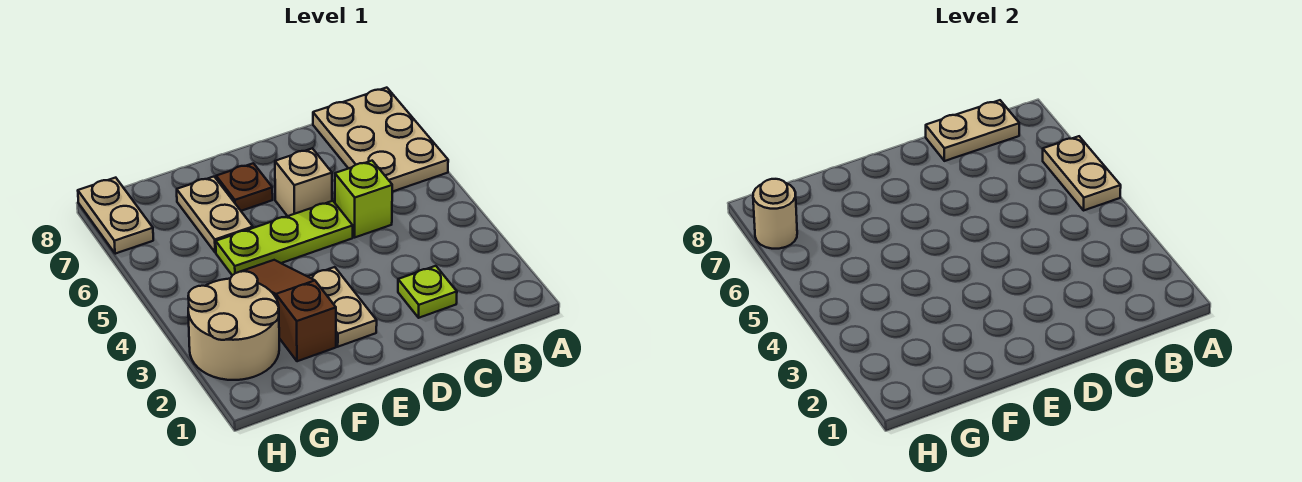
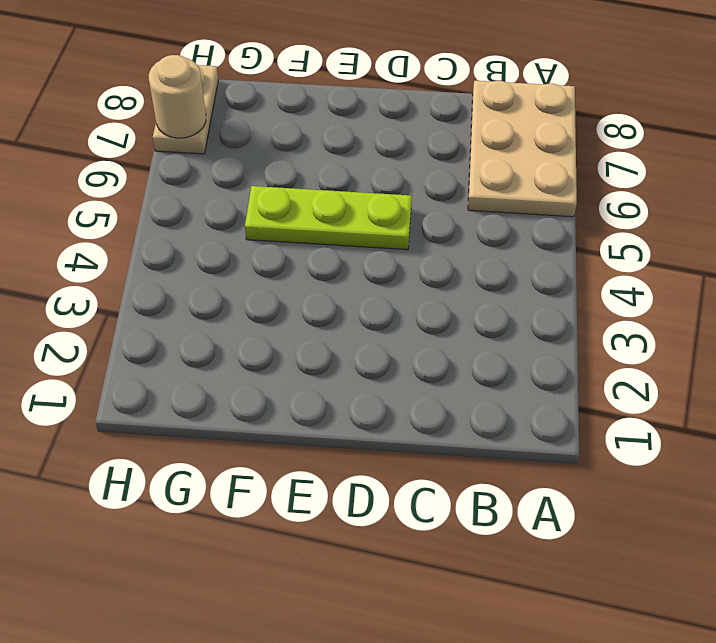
none -> lime plate C2 level 1
none -> lime brick C5 level 1
none -> tan brick D6 level 1

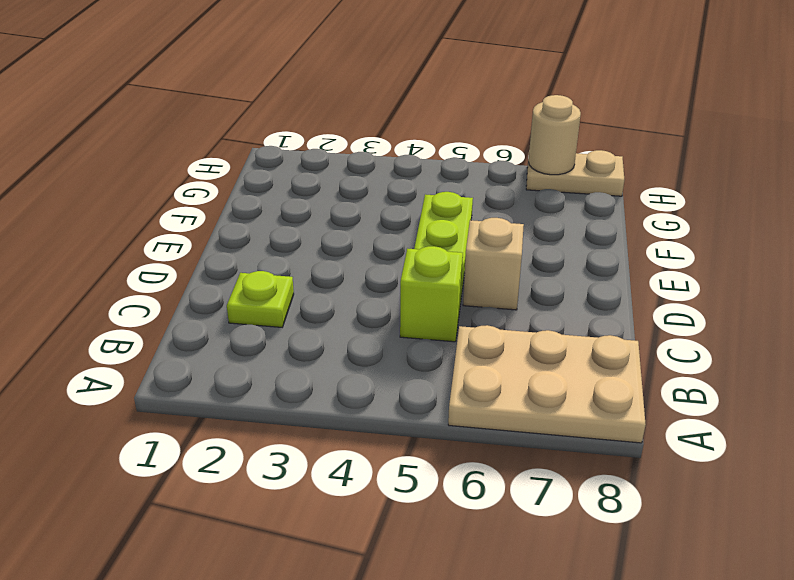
none -> tan plate E2:E3 level 1
none -> brown plate E7 level 1
none -> brown slope F2:F4 level 1 top 2

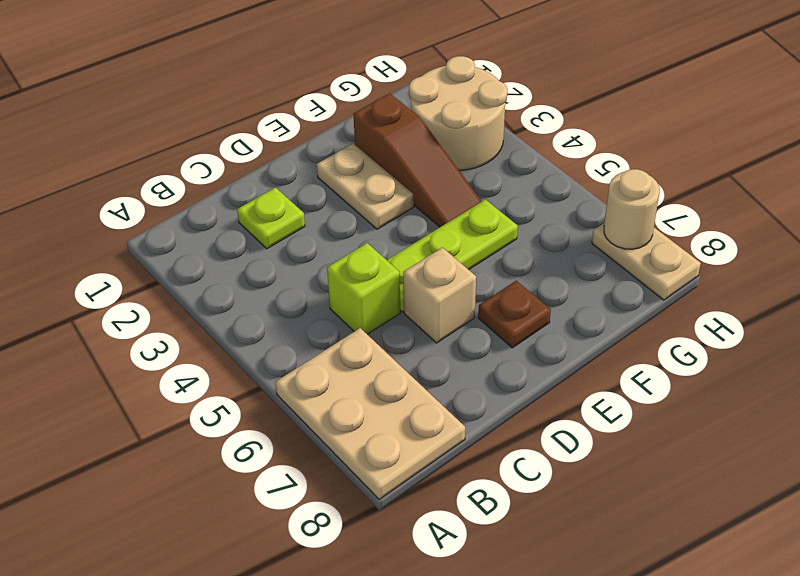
none -> tan plate F6:F7 level 1
none -> tan plate A5:A6 level 2
none -> tan plate B8:C8 level 2

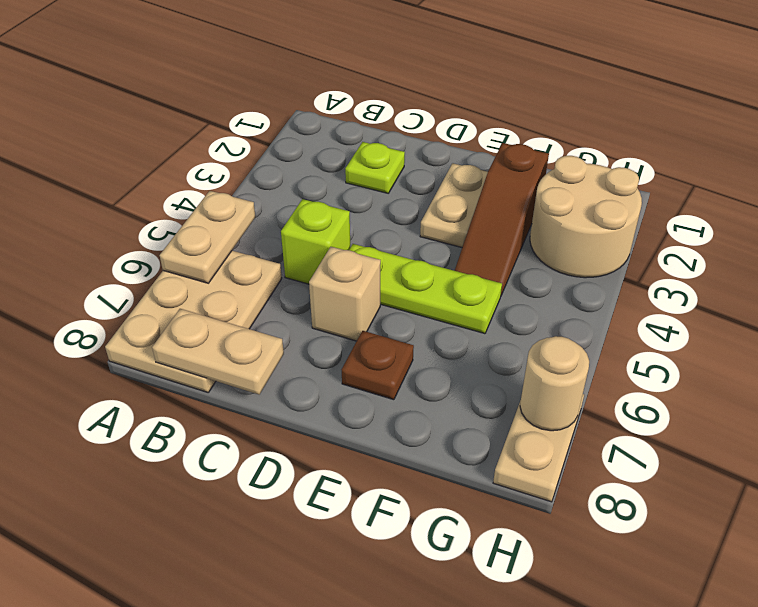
none -> tan plate F6:F7 level 1

